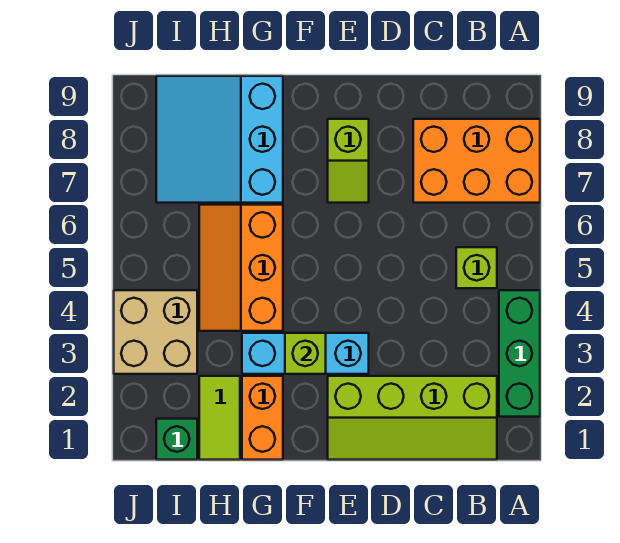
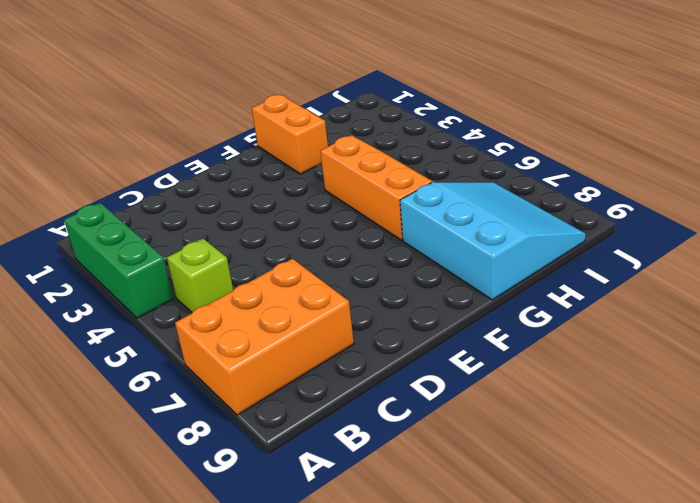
none -> lime slope B1:E2 level 1 top 2
none -> cyan brick E3:G3 level 1
none -> lime slope E7:E8 level 1 top 8

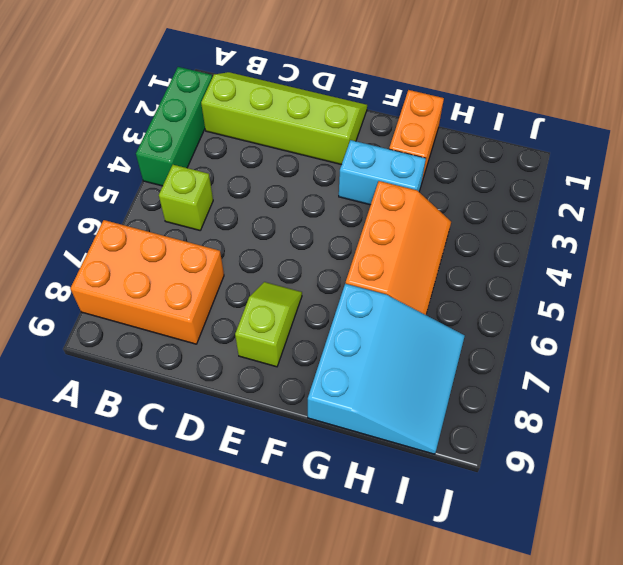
cyan brick F3:G3 level 1 -> cyan brick E3:G3 level 1
none -> lime tile H1:H2 level 1
none -> green brick I1 level 1
none -> tan brick I3:J4 level 1

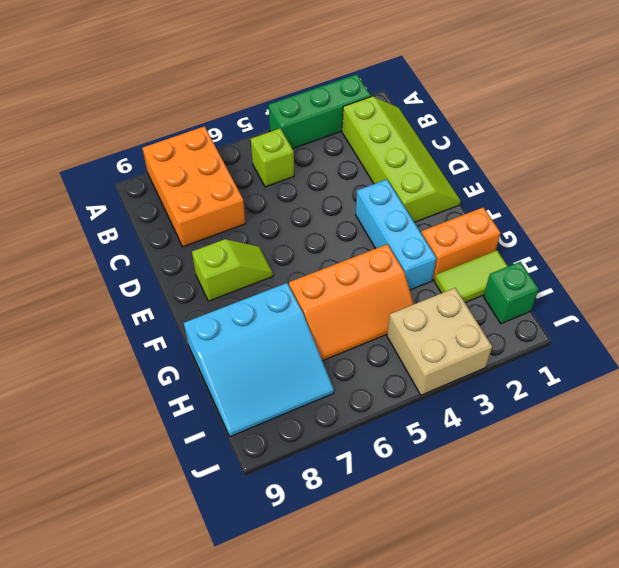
none -> lime brick F3 level 2

